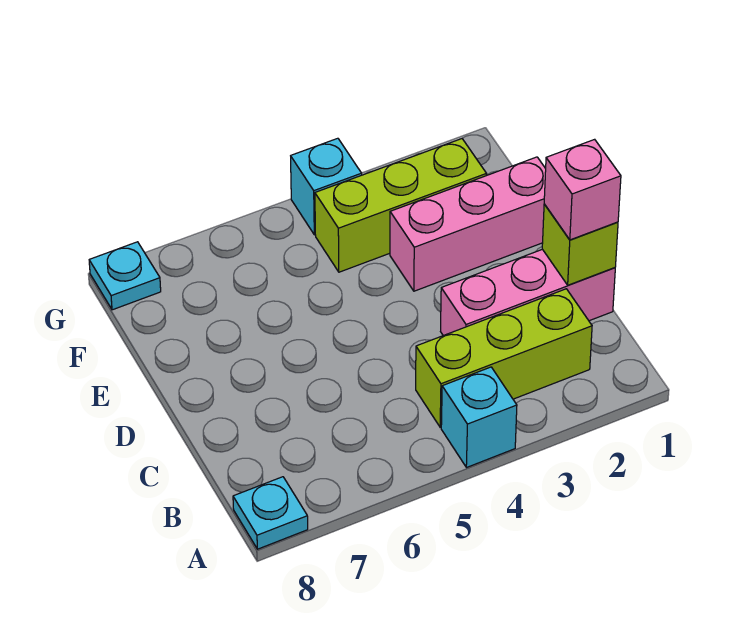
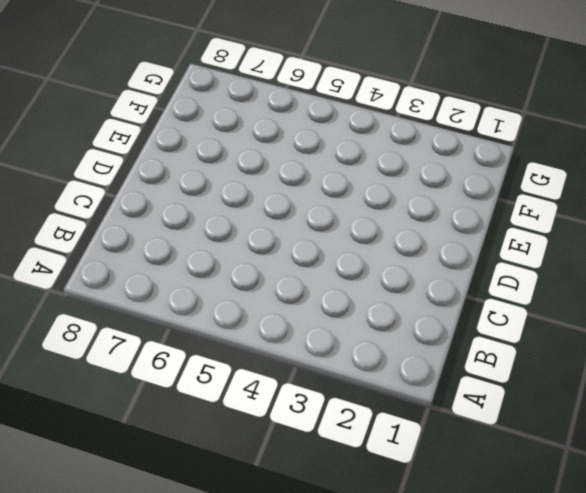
none -> cyan brick A4 level 1
none -> cyan plate A8 level 1

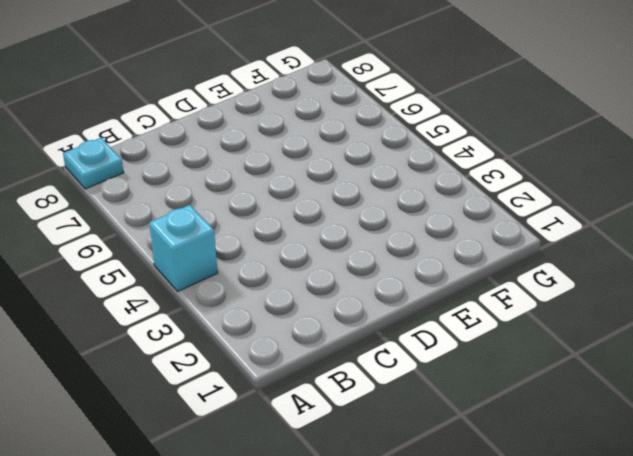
none -> lime brick B2:B4 level 1
none -> pink brick C1:C3 level 1

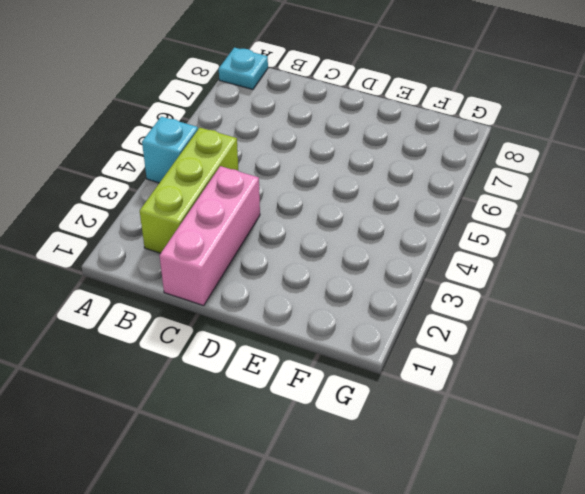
none -> pink brick E1:E3 level 1
none -> lime brick F2:F4 level 1

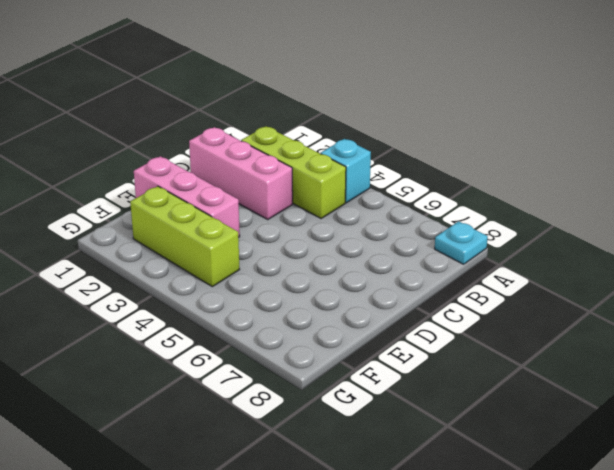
none -> cyan brick G4 level 1
none -> cyan plate G8 level 1

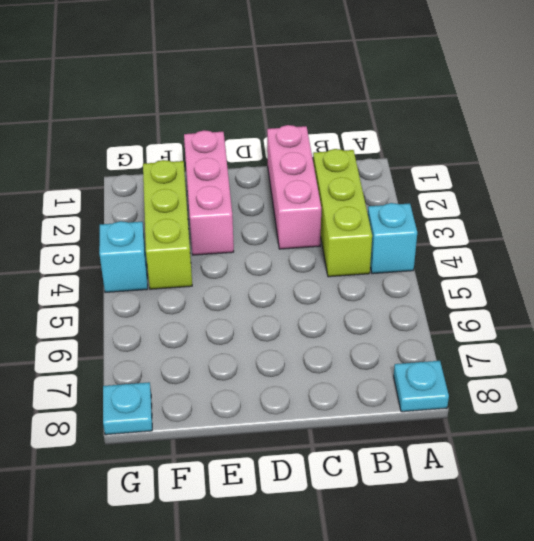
none -> lime brick C1 level 2
none -> pink brick C1 level 3

